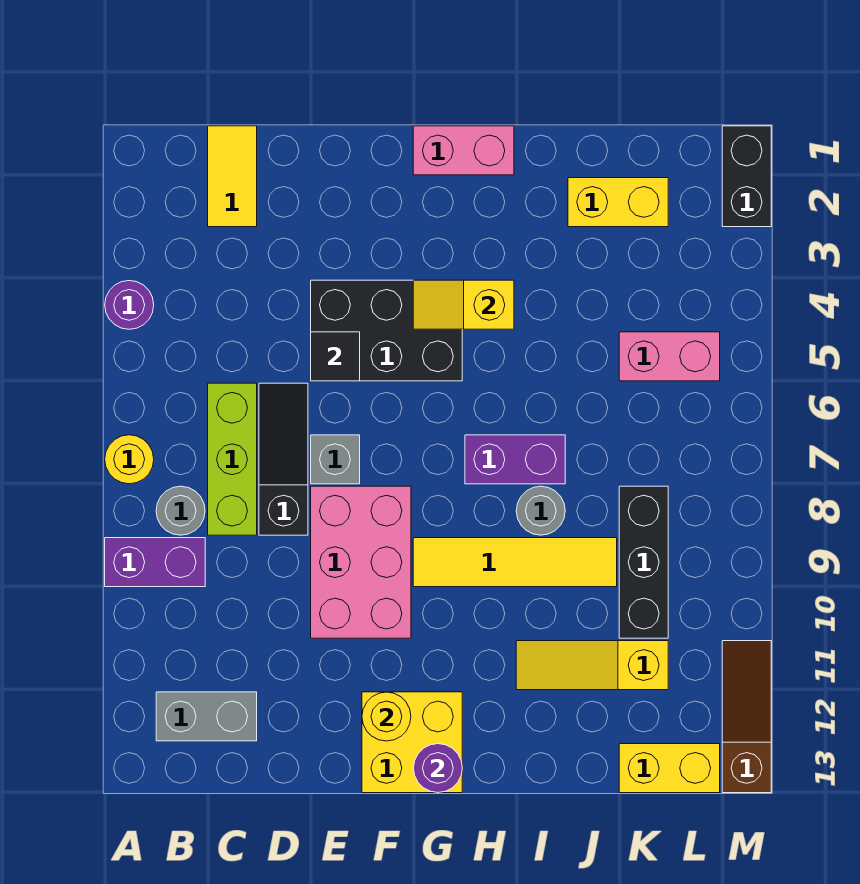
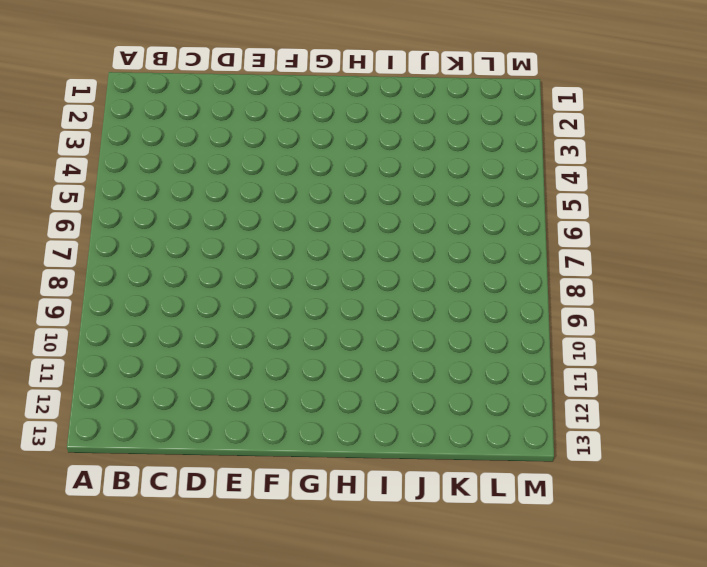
none -> purple round brick A4 level 1
none -> yellow round brick A7 level 1
none -> purple brick A9:B9 level 1

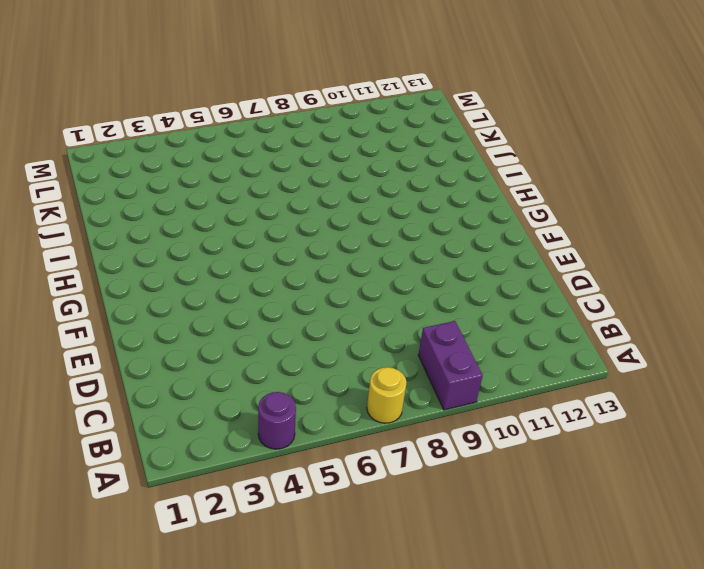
none -> grey round brick B8 level 1
none -> grey brick B12:C12 level 1
none -> yellow tile C1:C2 level 1

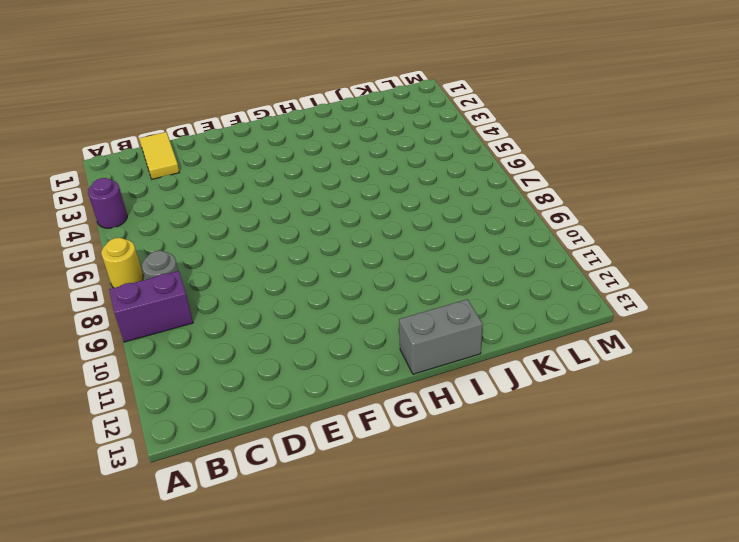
grey brick H13:I13 level 1 -> grey brick B12:C12 level 1
none -> lime brick C6:C8 level 1
none -> black slope D6:D8 level 1 top 8
none -> black brick E4:G5 level 1

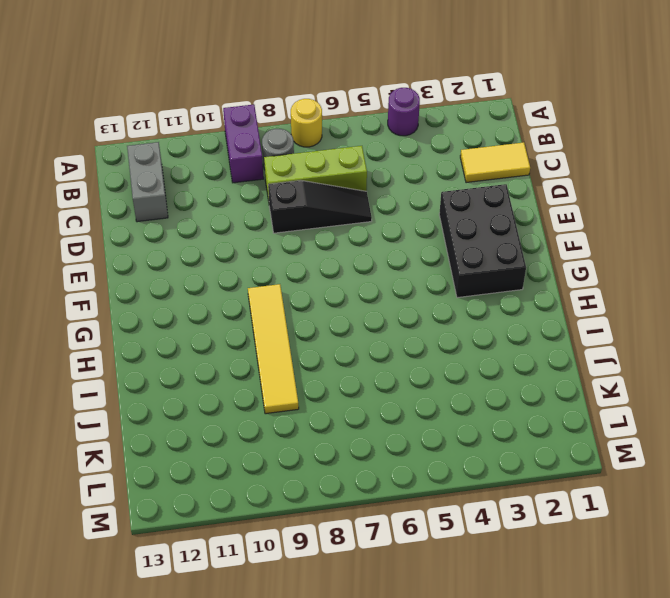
black brick E2:G3 level 1 -> black brick E4:G5 level 1
none -> grey brick E7 level 1
none -> pink brick E8:F10 level 1
none -> yellow brick F12:G13 level 1

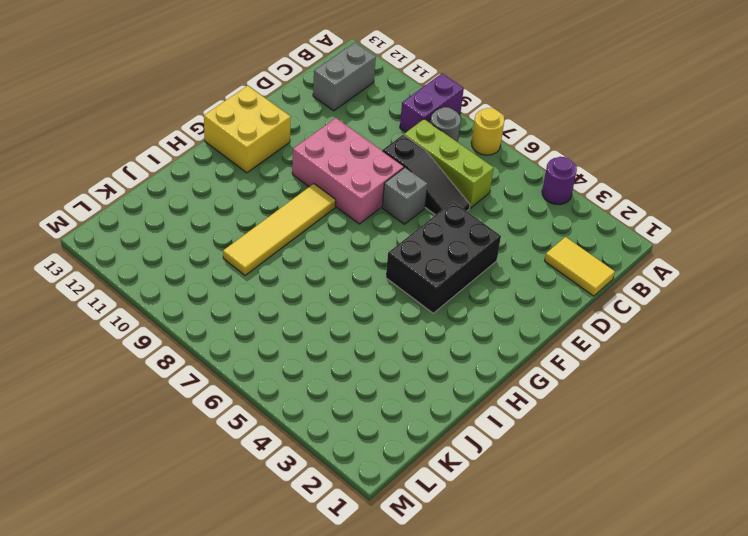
none -> pink brick G1:H1 level 1
none -> purple brick H7:I7 level 1
none -> grey round brick I8 level 1

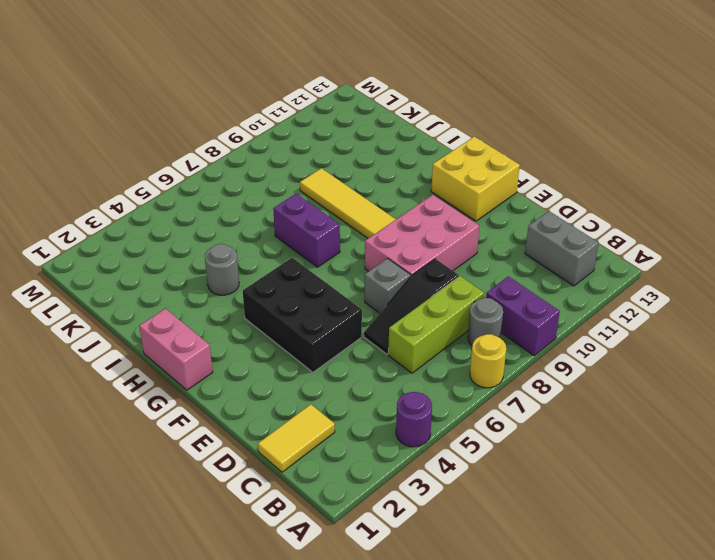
grey round brick I4 level 1 -> grey round brick I8 level 1
none -> yellow slope I11:K11 level 1 top K
none -> yellow brick J2:K2 level 1
none -> pink brick K5:L5 level 1

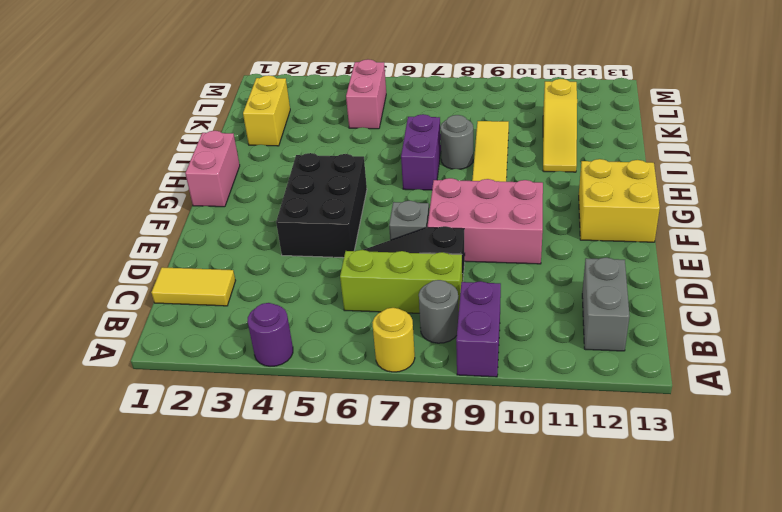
none -> black brick K8:K10 level 1
none -> yellow brick K13:L13 level 1
none -> black brick M1:M2 level 1

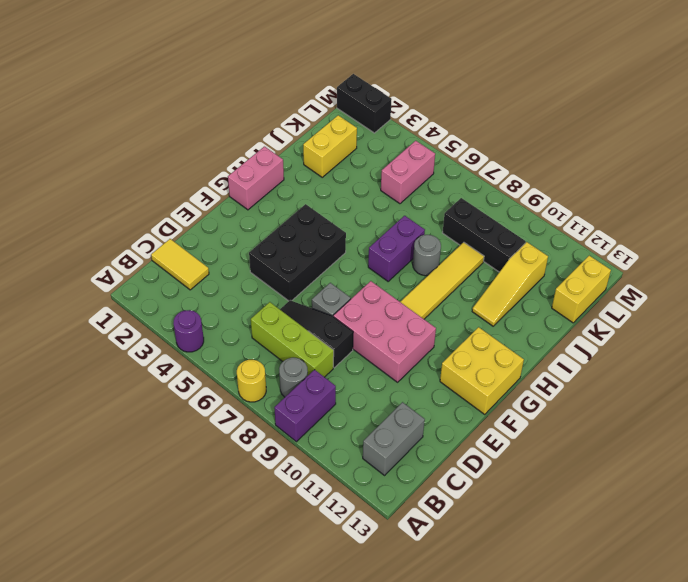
none -> brown slope M11:M13 level 1 top 13
none -> black tile E5 level 2
none -> yellow round brick F12 level 2

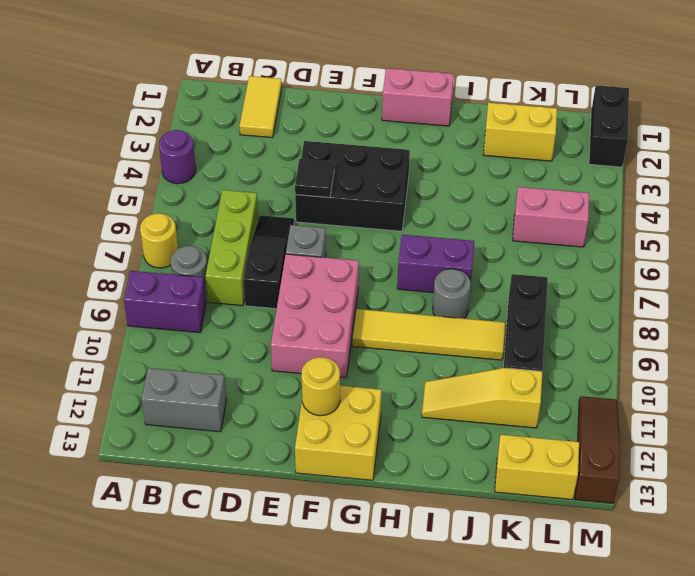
none -> yellow slope G4:H4 level 2 top H
none -> purple round brick G13 level 2

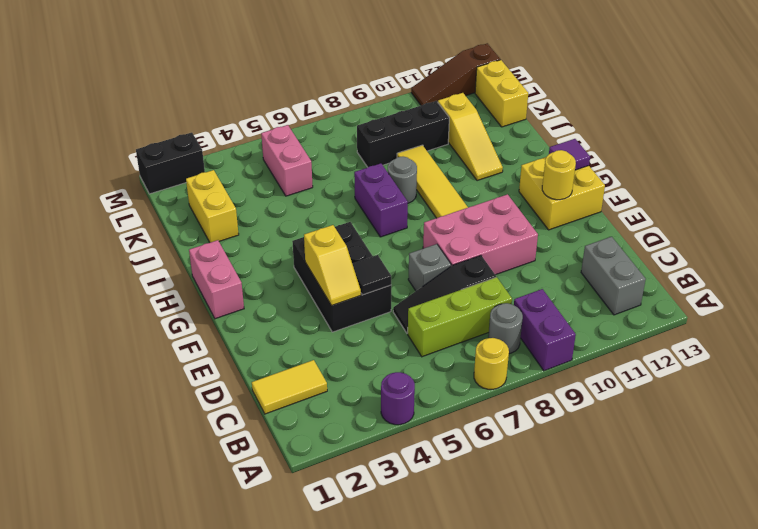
yellow slope E4:F4 level 2 top F -> yellow slope G4:H4 level 2 top H
purple tile G13 level 2 -> purple round brick G13 level 2

